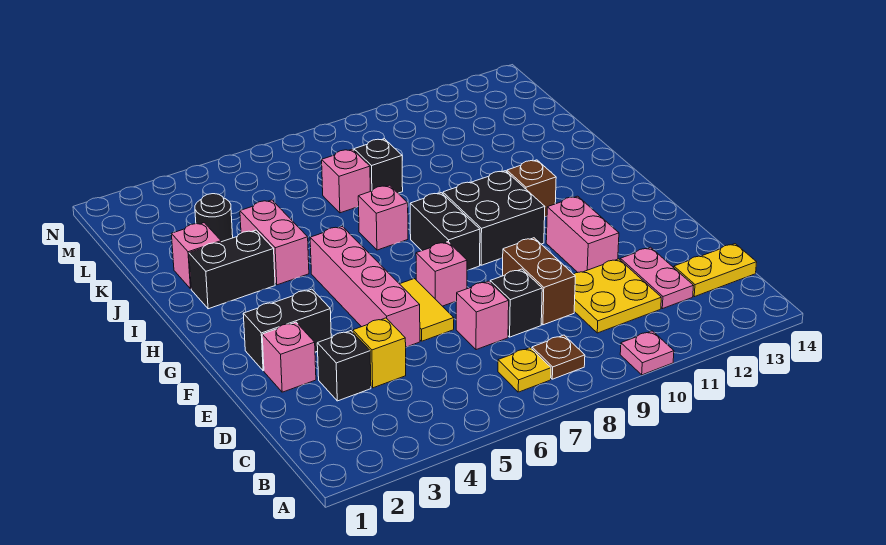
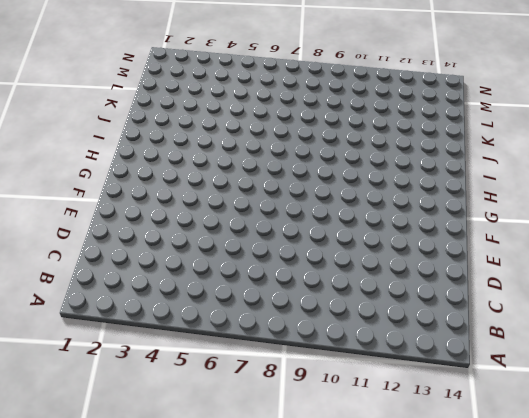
none -> pink plate A10 level 1
none -> yellow plate B7 level 1
none -> brown plate B8 level 1

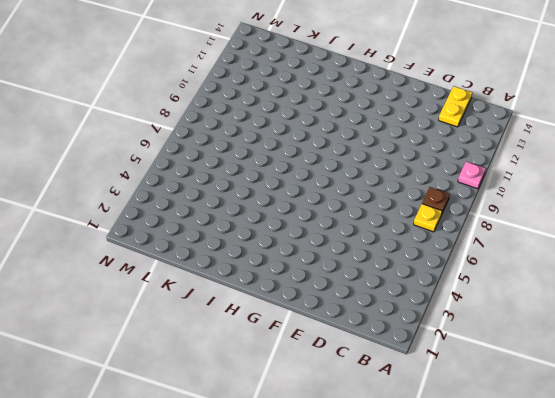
none -> yellow plate C10:D11 level 1
none -> pink plate C12:D12 level 1
none -> black brick D3 level 1

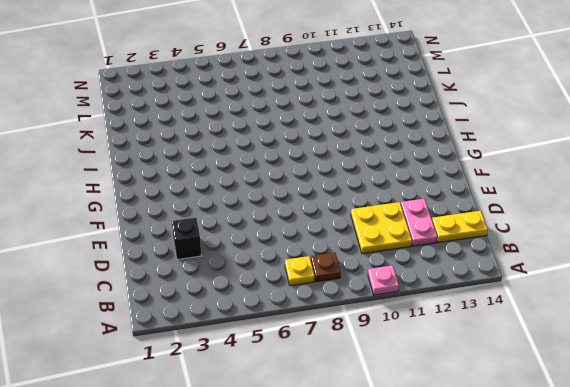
none -> yellow brick D4 level 1
none -> pink brick D7 level 1
none -> black brick D8 level 1

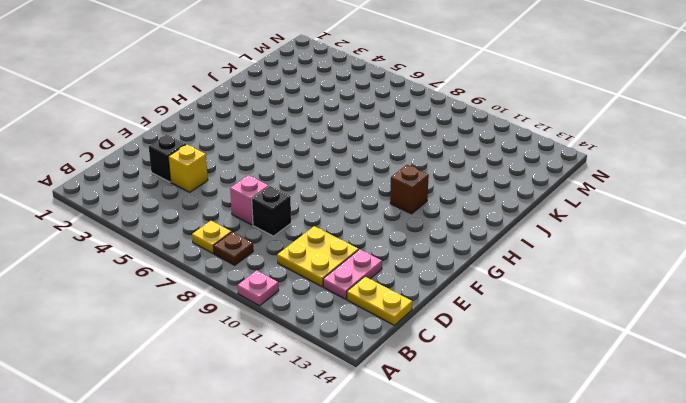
none -> brown brick D9:E9 level 1
none -> pink brick E2 level 1
none -> pink brick E5:H5 level 1

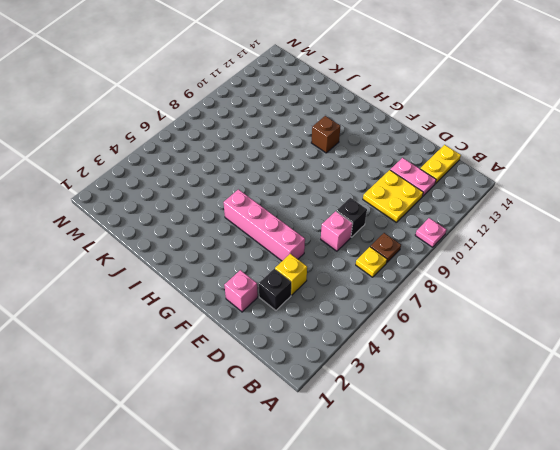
none -> brown brick D9:E9 level 1
none -> yellow tile E6:F6 level 1
none -> pink brick E11:F11 level 1

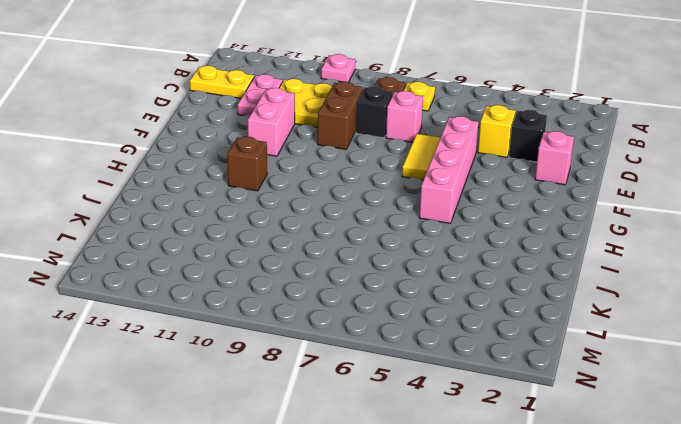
none -> black brick F2:F3 level 1
none -> pink brick F7 level 1
none -> black brick G8:H8 level 1

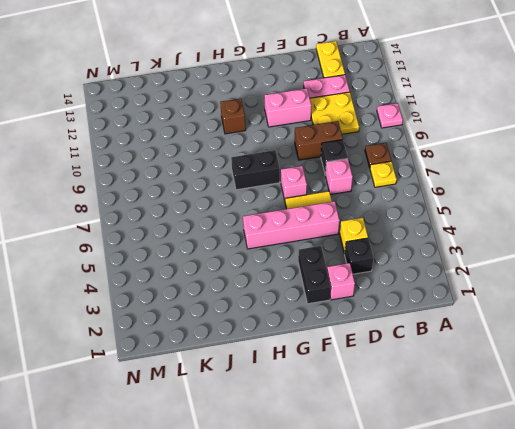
none -> black brick G9:H10 level 1
none -> black brick I2:I3 level 1
none -> pink brick I4:J4 level 1

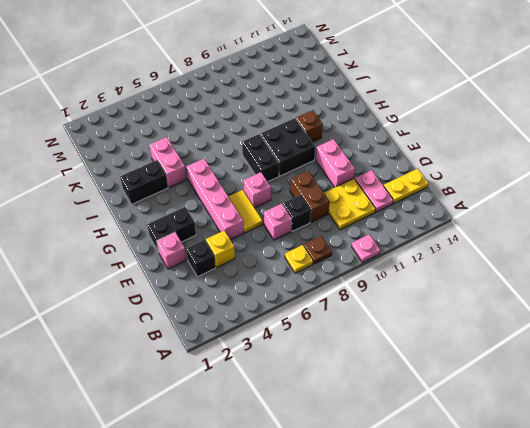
none -> pink brick I7 level 1
none -> pink brick J2 level 1
none -> black round brick K3 level 1

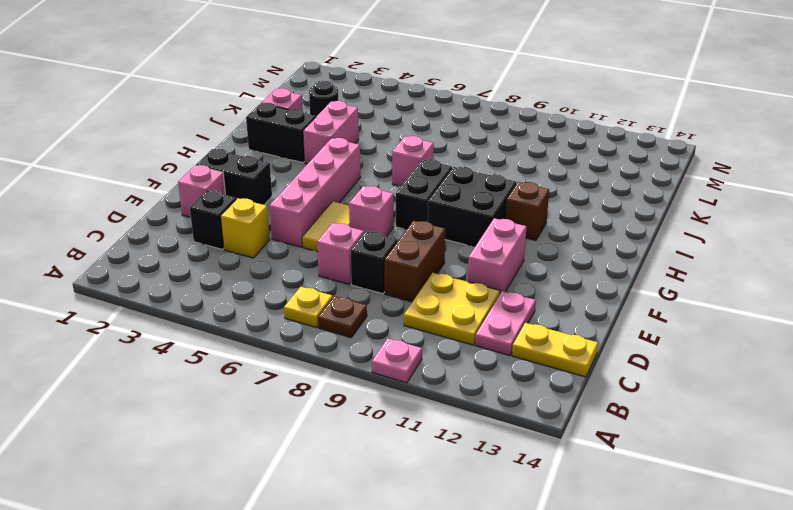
none -> pink brick K7 level 1
none -> black brick K8 level 1

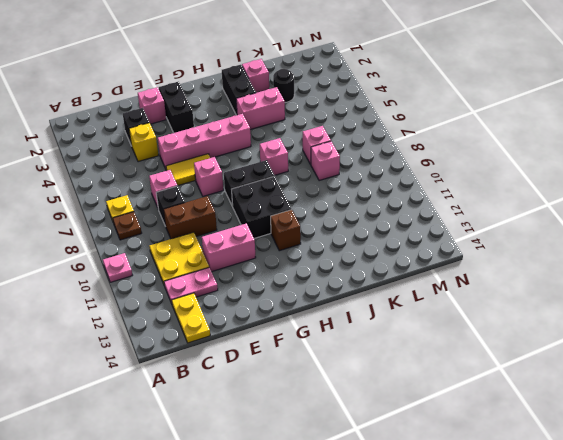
pink brick K8 level 1 -> black brick K8 level 1

